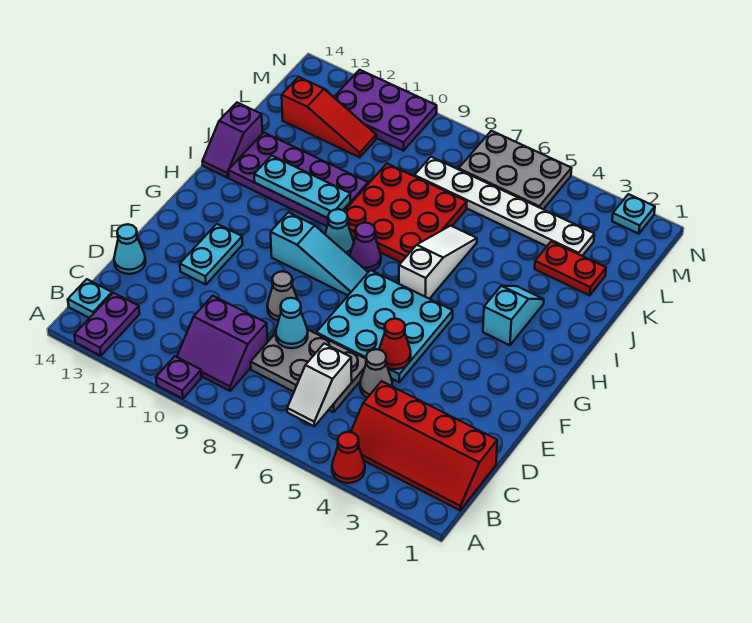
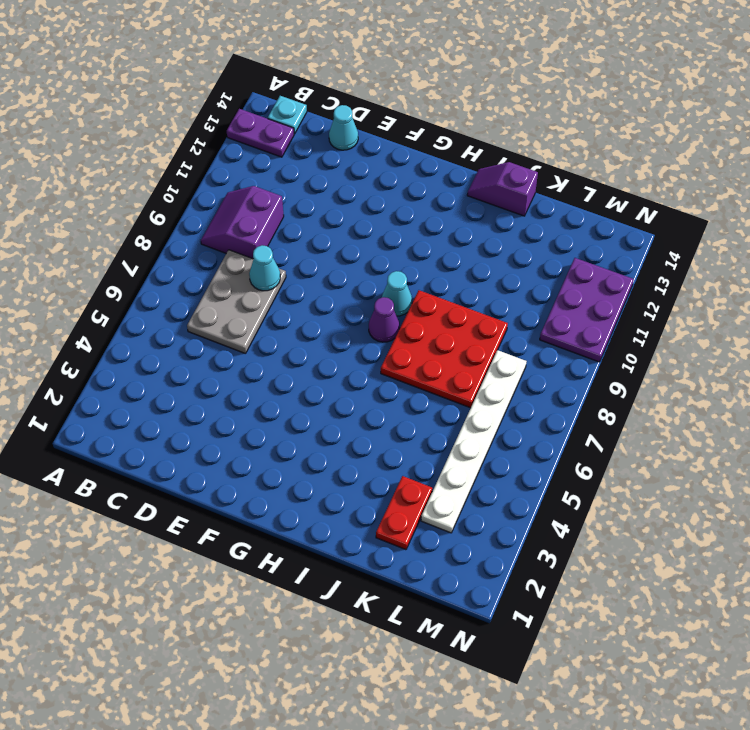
none -> red cone A4 level 1
none -> purple plate A10 level 1
none -> red slope B1:C4 level 1 top C
none -> grey cone D5 level 1

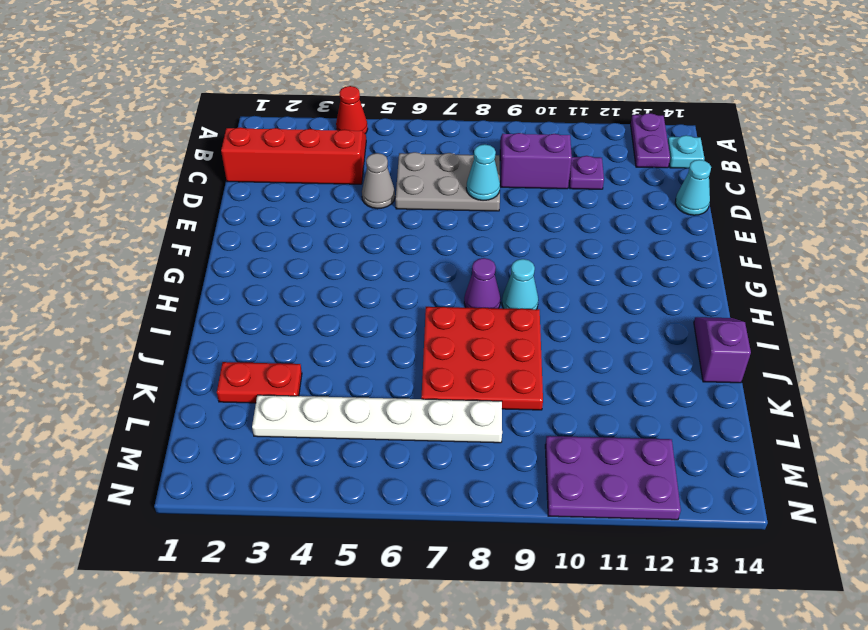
purple plate C11 level 1 -> purple plate A10 level 1
none -> cyan plate E5:G7 level 1
none -> grey cone E9 level 1
none -> cyan plate E12:F12 level 1
none -> cyan slope G8:G10 level 1 top 10

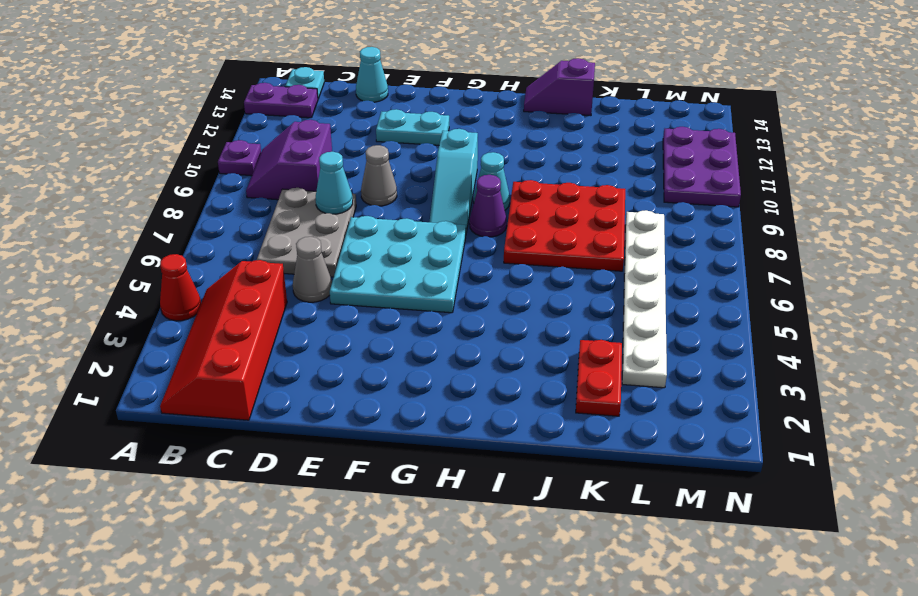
none -> cyan slope H3:I3 level 1 top H
none -> white slope H6:J6 level 1 top H
none -> purple plate I10:J13 level 1
none -> red slope L11:L13 level 1 top 13

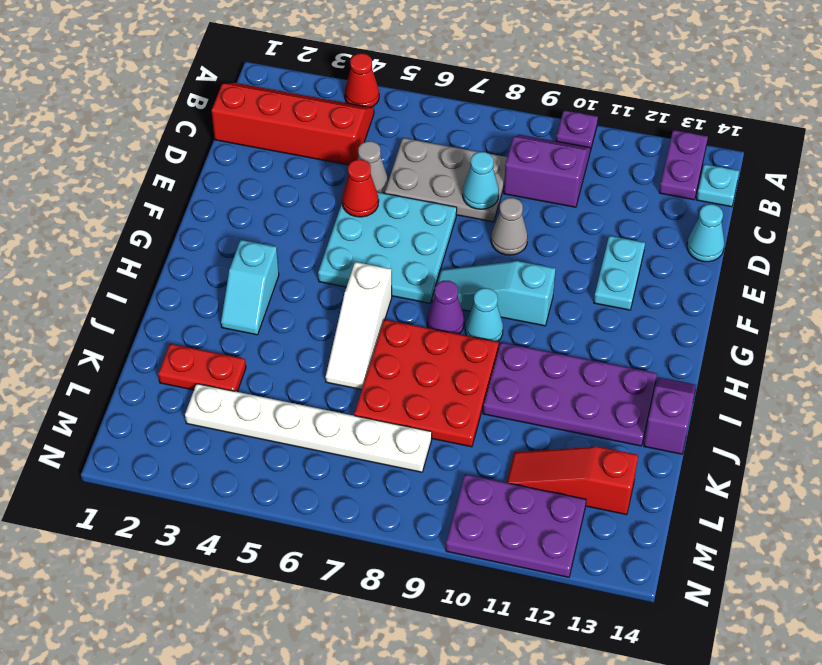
none -> grey plate M5:N7 level 1
none -> cyan plate N2 level 1
none -> white slope B6:C6 level 2 top C
none -> cyan plate I10:I12 level 2

